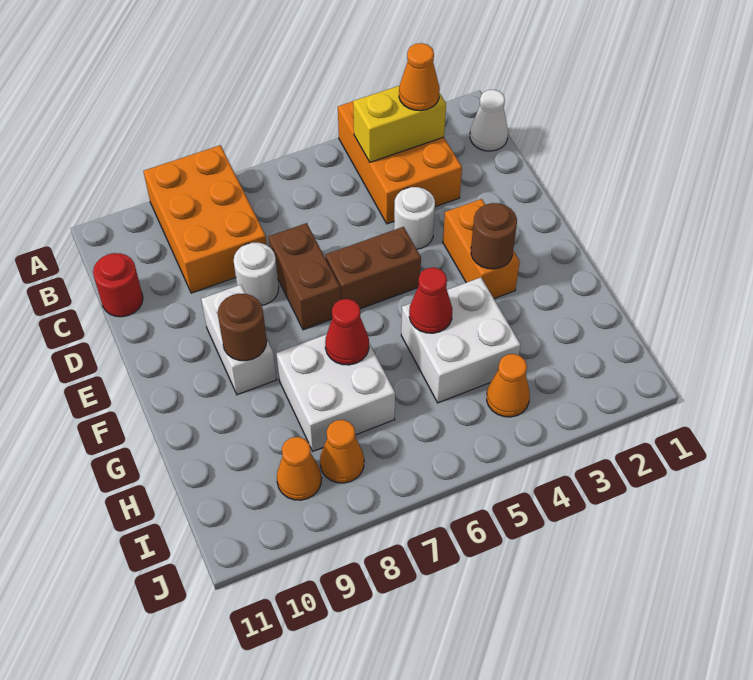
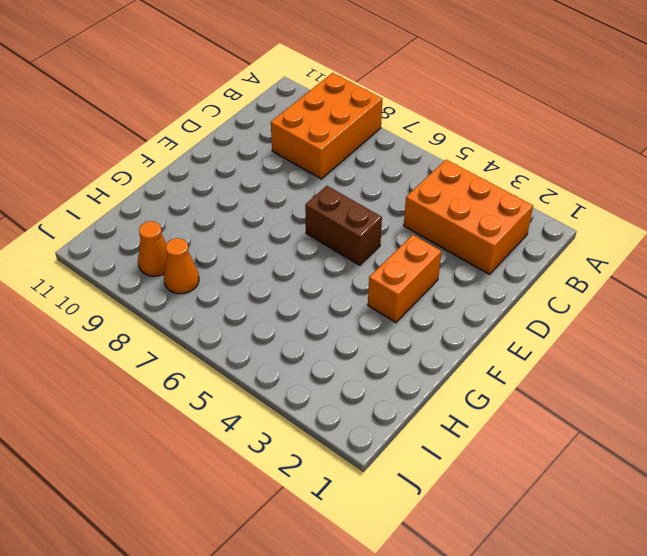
orange brick B2:C4 level 1 -> orange brick A3:C4 level 1
none -> white cone B1 level 1
none -> red round brick C11 level 1
none -> white round brick D4 level 1

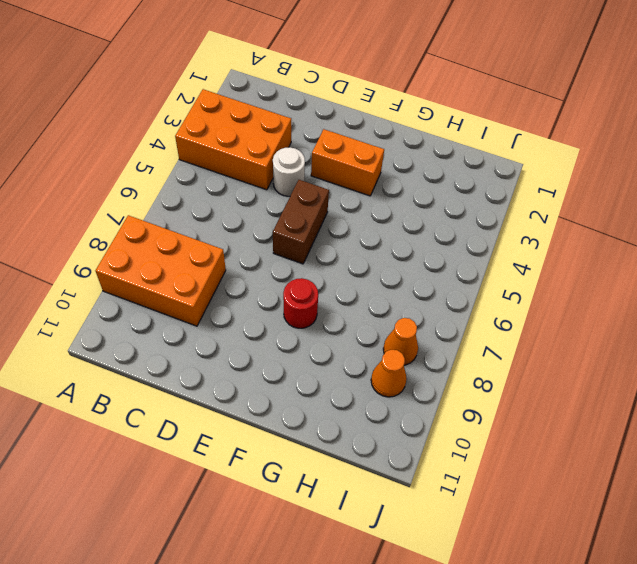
red round brick F8 level 1 -> red round brick C11 level 1
none -> white cone B1 level 1
none -> brown brick D7:E7 level 1
none -> white round brick D8 level 1

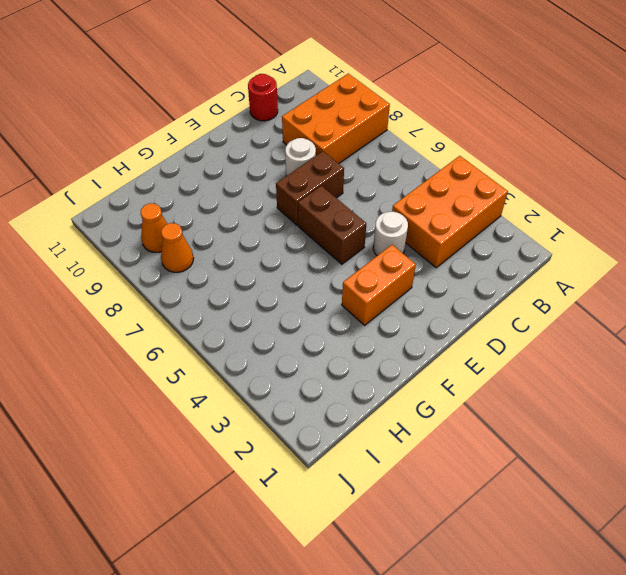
none -> white cone B1 level 1
none -> white brick E9:F9 level 1
none -> white brick G4:H5 level 1

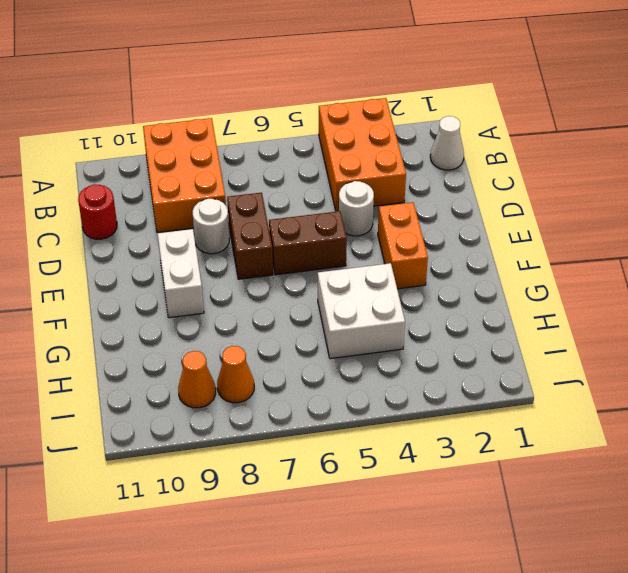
none -> white brick G7:H8 level 1
none -> orange cone I4 level 1
none -> yellow brick B3:B4 level 2

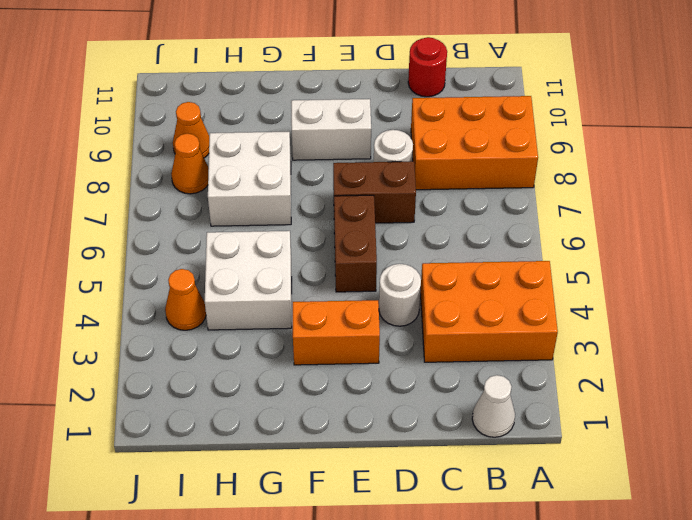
none -> yellow brick B3:B4 level 2
none -> brown round brick F3 level 2
none -> brown round brick F9 level 2

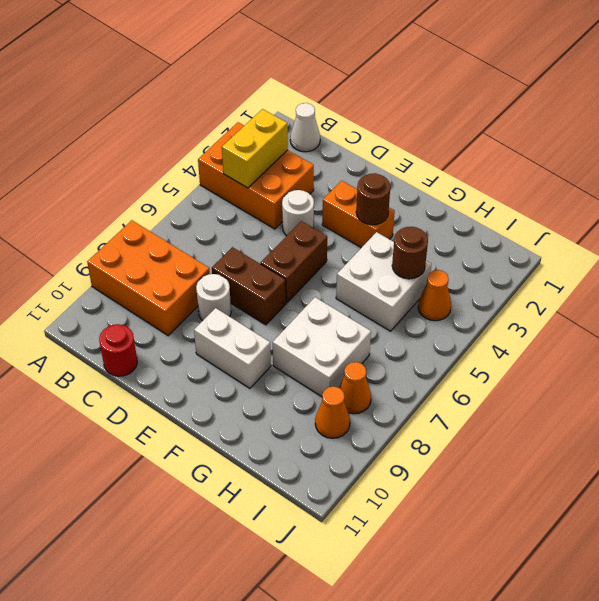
brown round brick H4 level 2 -> brown round brick F9 level 2
none -> red cone G5 level 2
none -> red cone G7 level 2
none -> orange cone B3 level 3

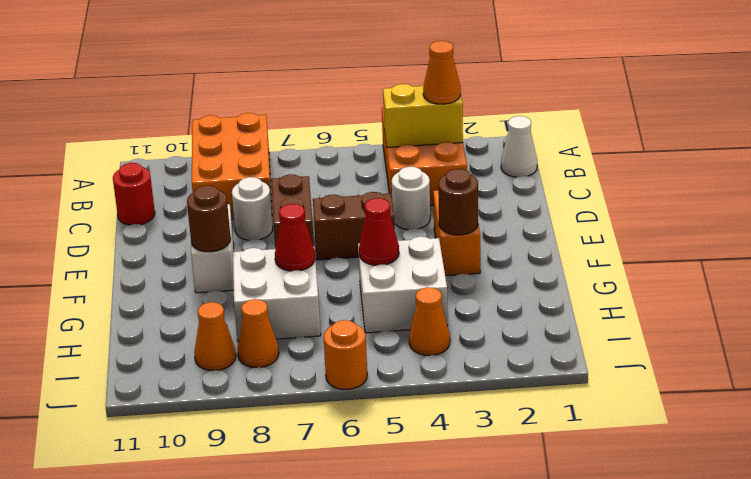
orange round brick J6 level 1 -> none

